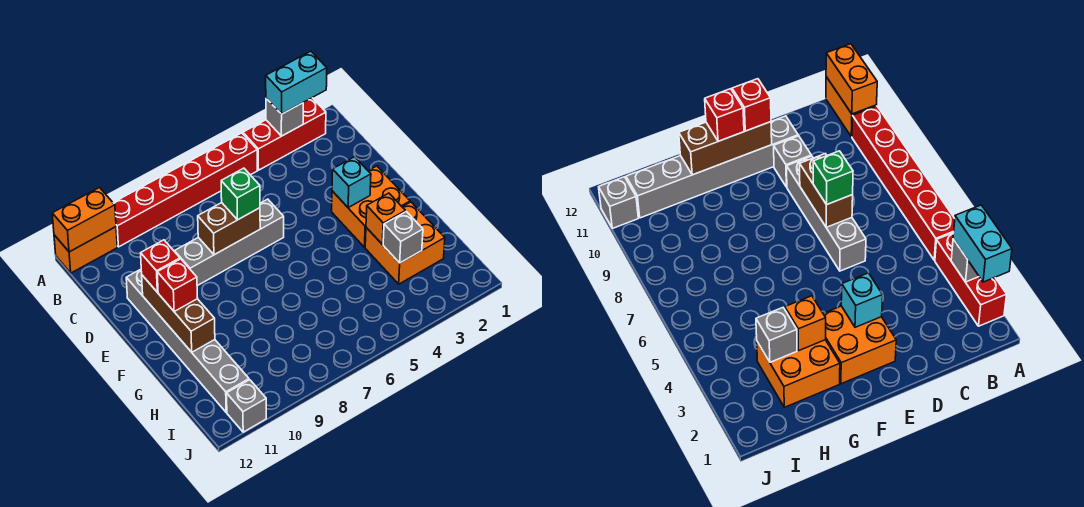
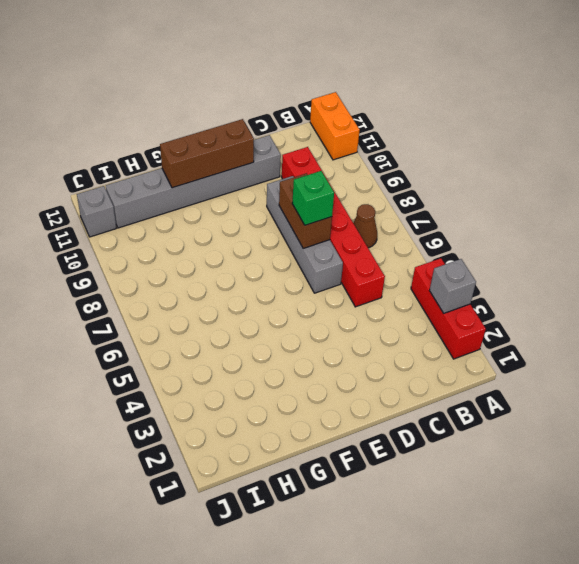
brown cone B7 level 1 -> none
red brick C5:C10 level 1 -> red brick A5:A10 level 1
none -> grey brick D10 level 1
none -> orange brick E2:F3 level 1
none -> orange brick G2:H3 level 1

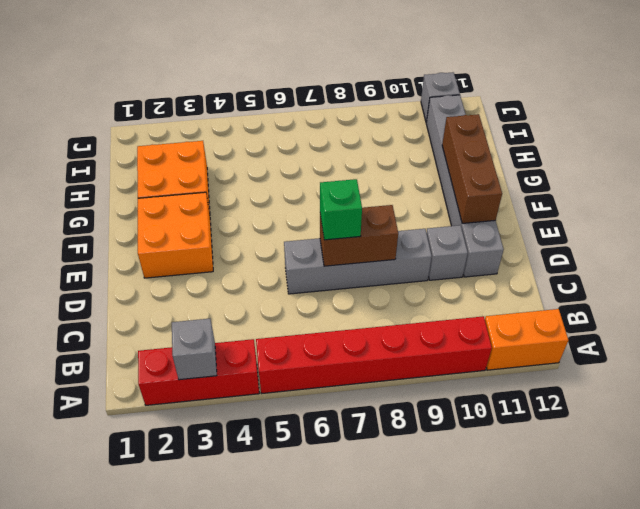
none -> orange brick A11:A12 level 2
none -> cyan brick E3 level 2
none -> orange brick G3 level 2

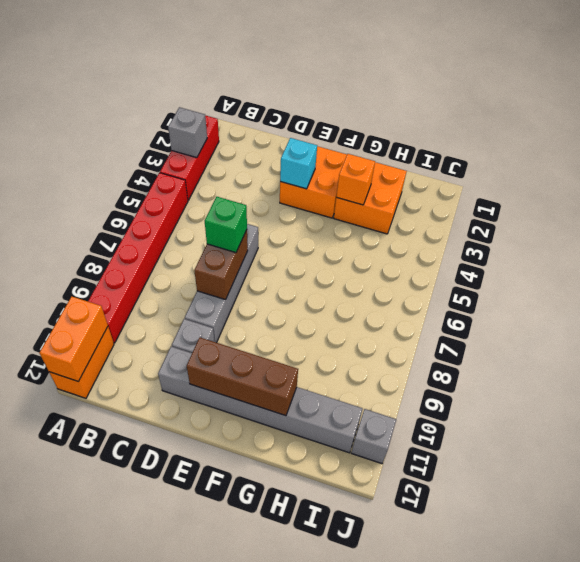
none -> grey brick H3 level 2
none -> cyan brick A2:A3 level 3
none -> red brick E11 level 3

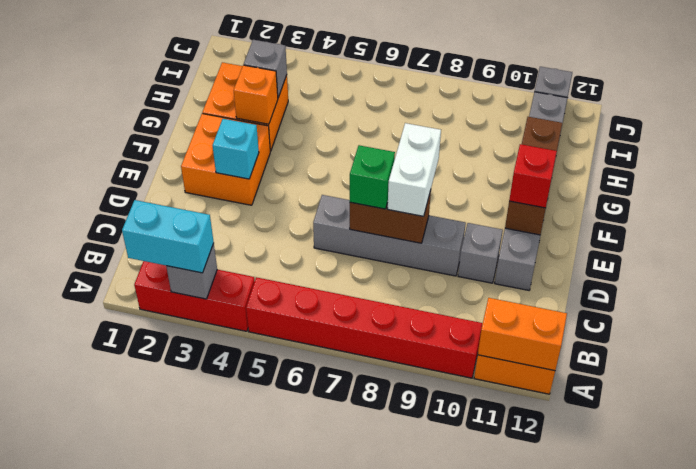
white brick D8:E8 level 3 -> none
none -> red brick F11 level 3

